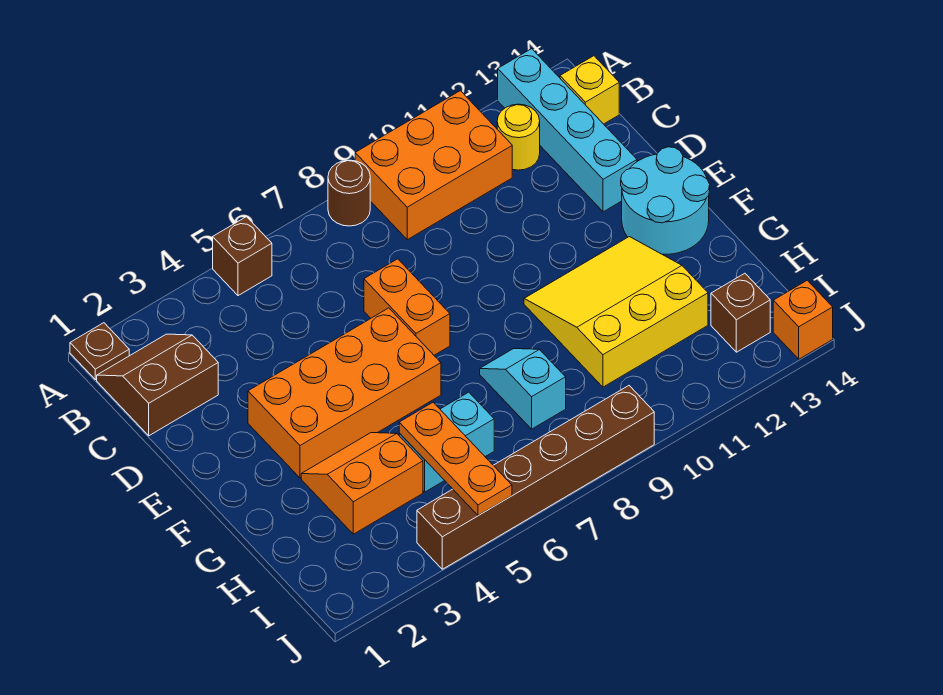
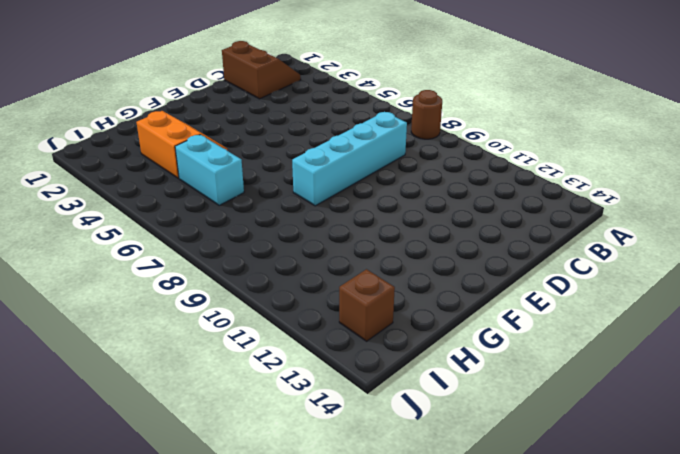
cyan brick C8:F8 level 1 -> cyan brick A13:D13 level 1
none -> brown plate A1 level 1
none -> brown brick A5 level 1
none -> orange brick A9:B11 level 1

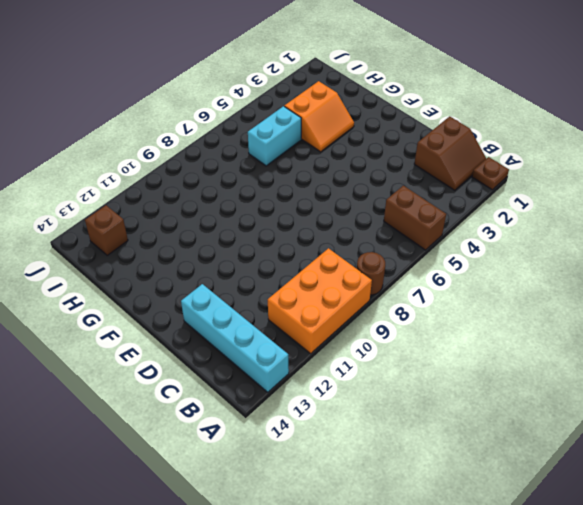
brown brick A5:B5 level 1 -> brown brick A5 level 1
none -> yellow round brick B12 level 1
none -> yellow brick B14 level 1
none -> orange brick D7:E7 level 1

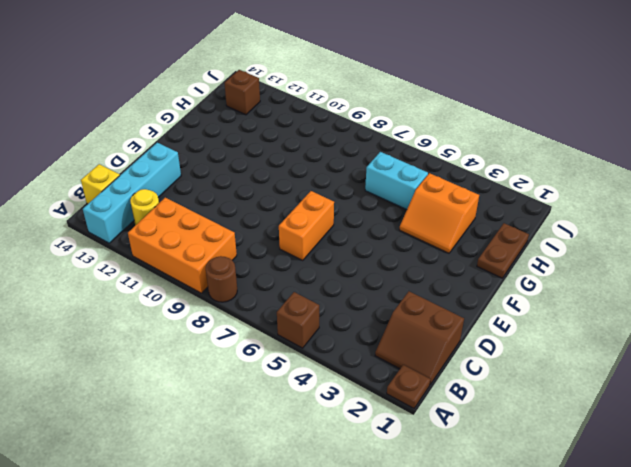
brown plate G1:H1 level 1 -> none
none -> orange brick E3:F6 level 1
none -> cyan round brick E13:F14 level 1
none -> yellow slope F10:H12 level 1 top H

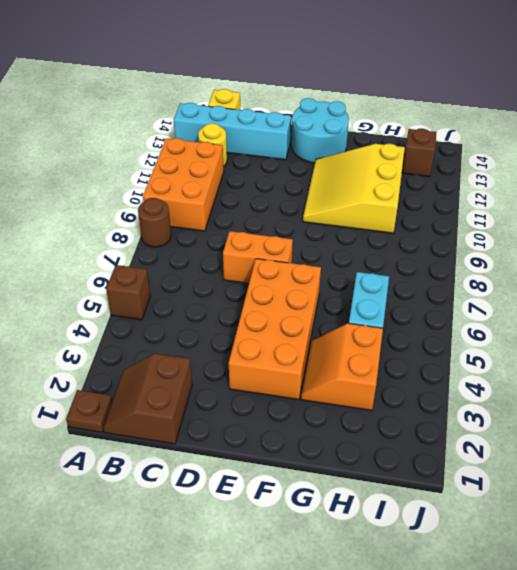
none -> cyan slope G8:H8 level 1 top H
none -> brown brick J4:J9 level 1
none -> orange brick J14 level 1

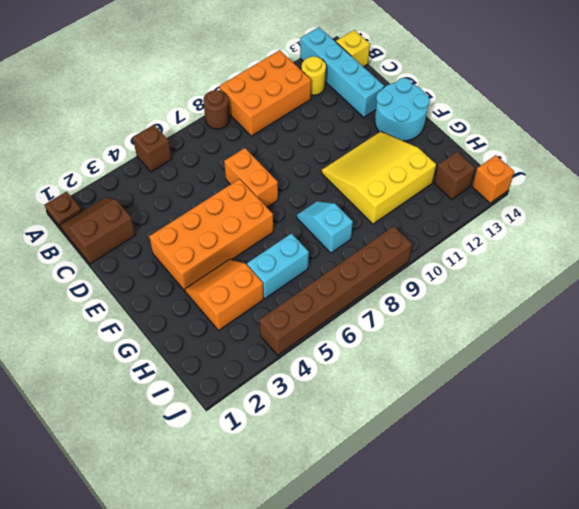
none -> orange plate H5:J5 level 2

